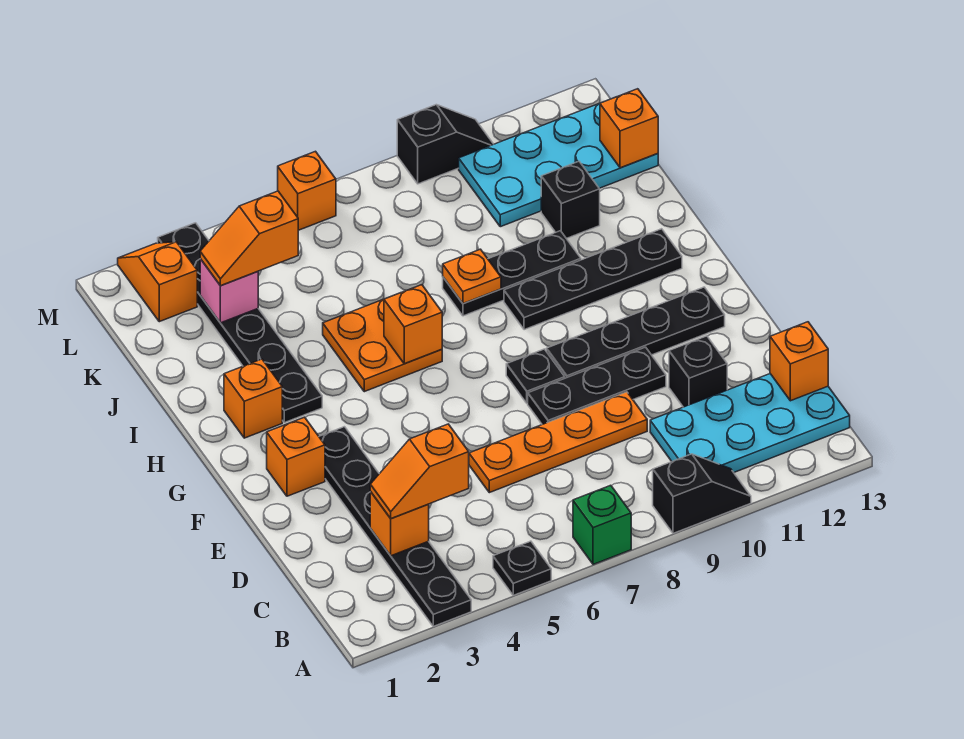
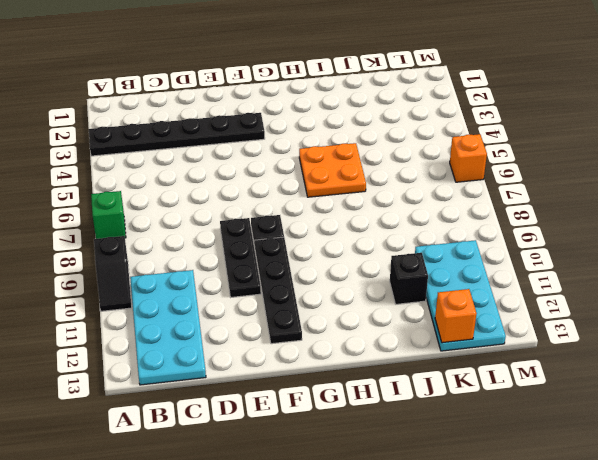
none -> black plate A5 level 1
none -> orange plate D6:D9 level 1
none -> black brick D11 level 1

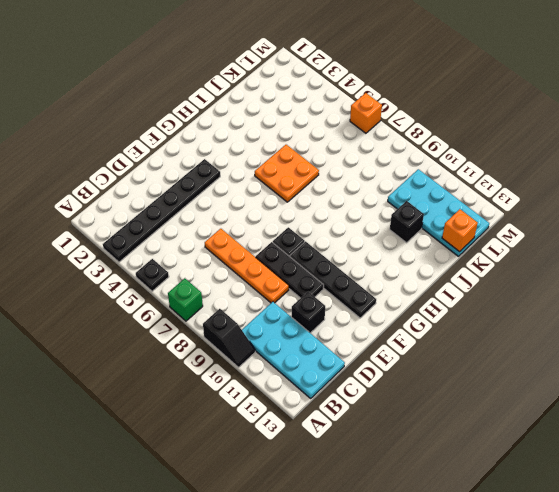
none -> orange brick F2 level 1
none -> orange brick H2 level 1
none -> black plate H3:M3 level 1

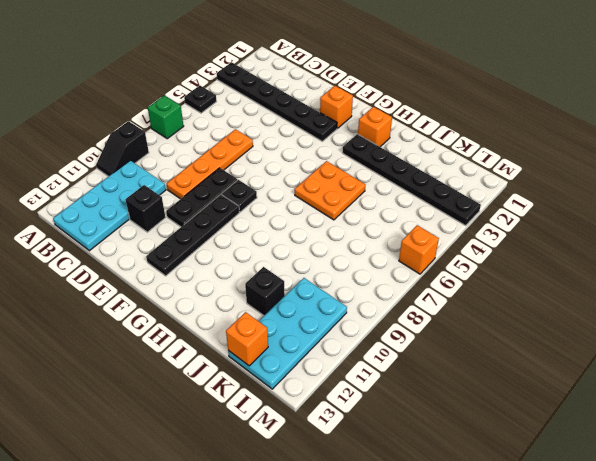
none -> black plate H9:H12 level 1
none -> black plate I8:I10 level 1
none -> orange slope L2:M2 level 1 top L

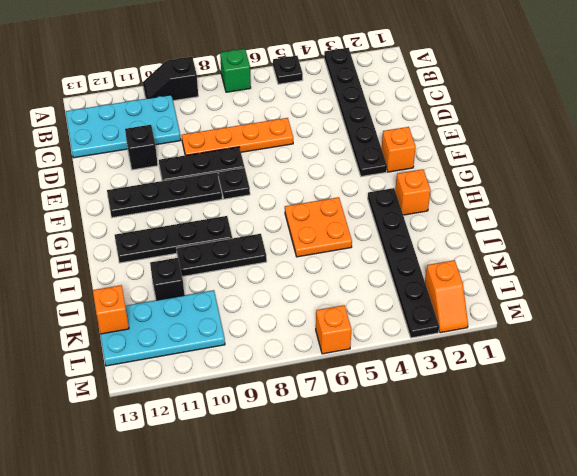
none -> black slope M9:M10 level 1 top 9
none -> orange brick C3 level 2
none -> orange brick C13 level 2

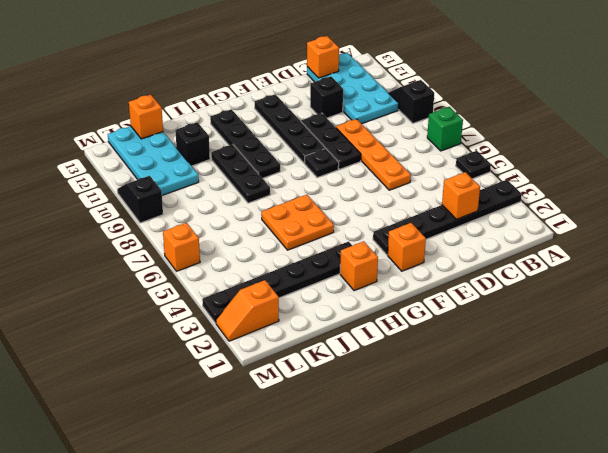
none -> orange brick H6 level 2
none -> orange plate I8 level 2
none -> pink brick K3 level 2

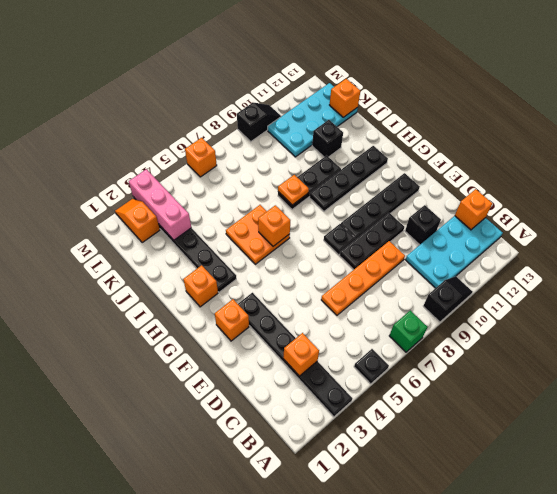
pink brick K3:M3 level 2 -> pink brick K3 level 2
none -> orange slope C3:C4 level 3 top 4
none -> orange slope K3:K4 level 3 top 4

